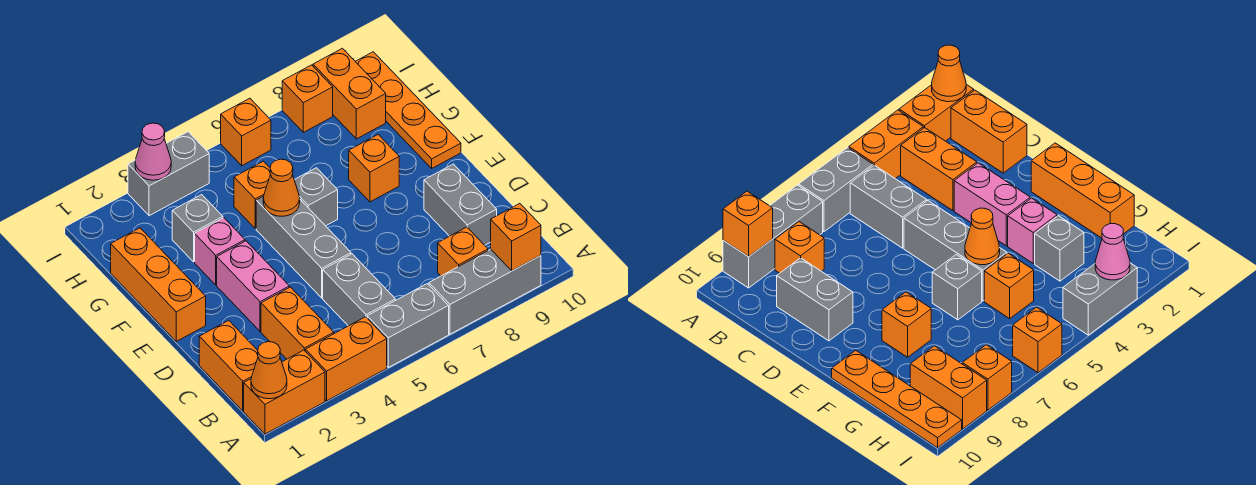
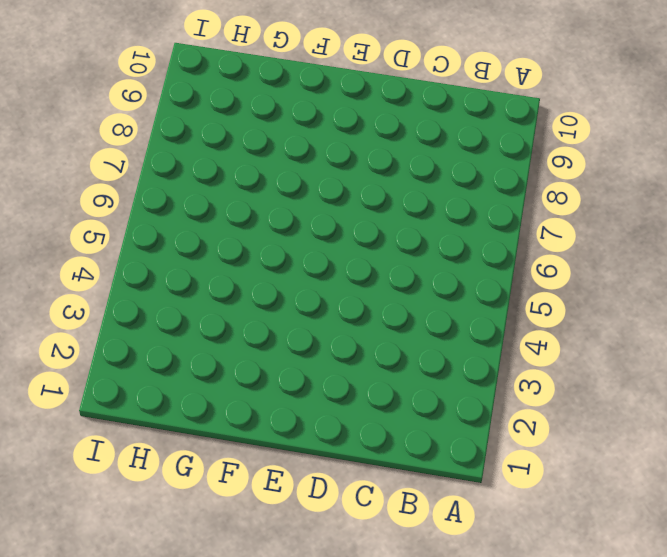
none -> orange brick A1:A2 level 1
none -> orange brick A3:A4 level 1
none -> grey brick A5:A6 level 1

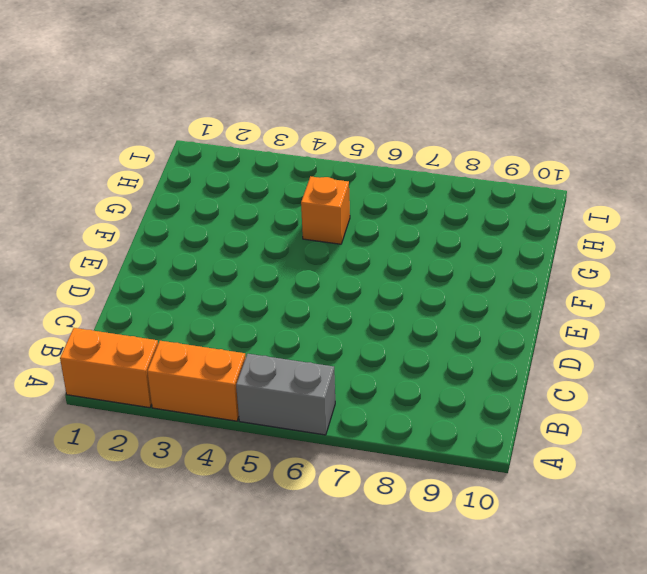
none -> grey brick A7:A9 level 1
none -> orange brick B1:C1 level 1
none -> orange brick B3:C3 level 1

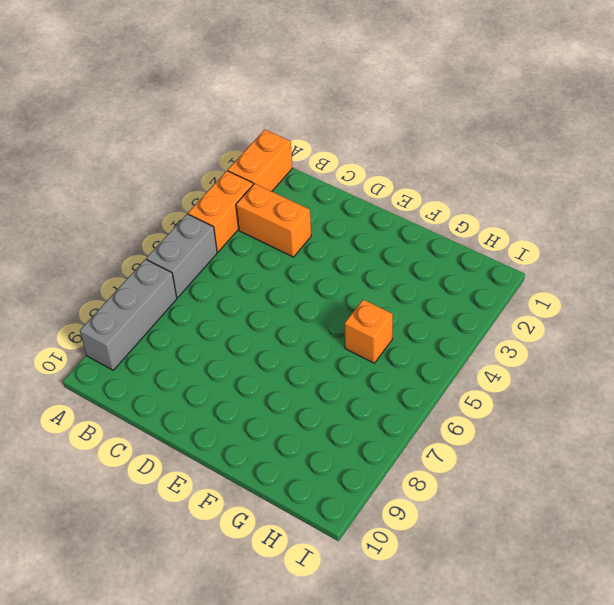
none -> orange brick B1:C1 level 1
none -> grey brick B5:C5 level 1
none -> orange brick B8 level 1

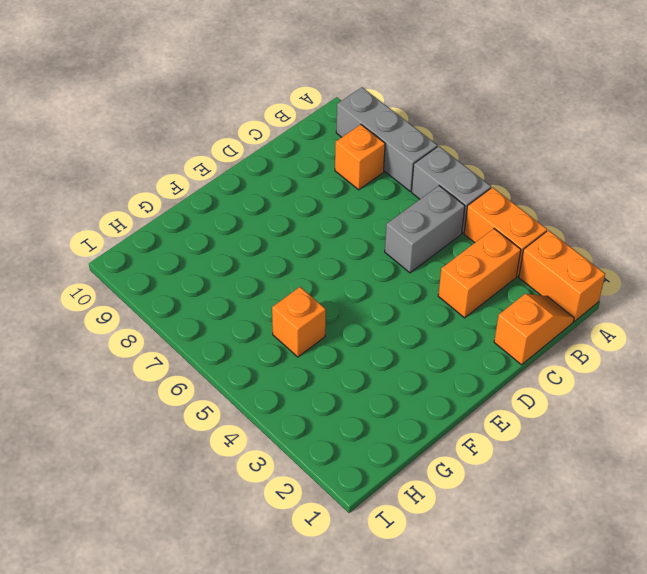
orange slope B1:C1 level 1 top C -> orange brick B1:C1 level 1
none -> grey brick C9:D9 level 1
none -> pink brick D3:E3 level 1
none -> grey brick D5:F5 level 1

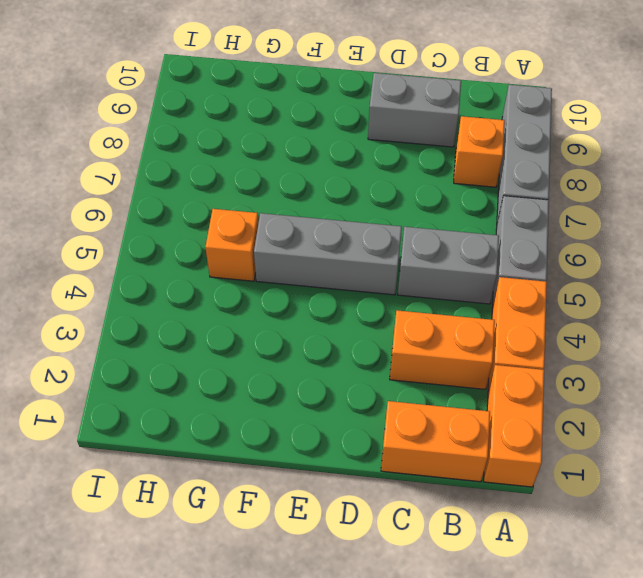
none -> pink brick D3:E3 level 1
none -> orange brick E1:G1 level 1
none -> pink brick F3 level 1

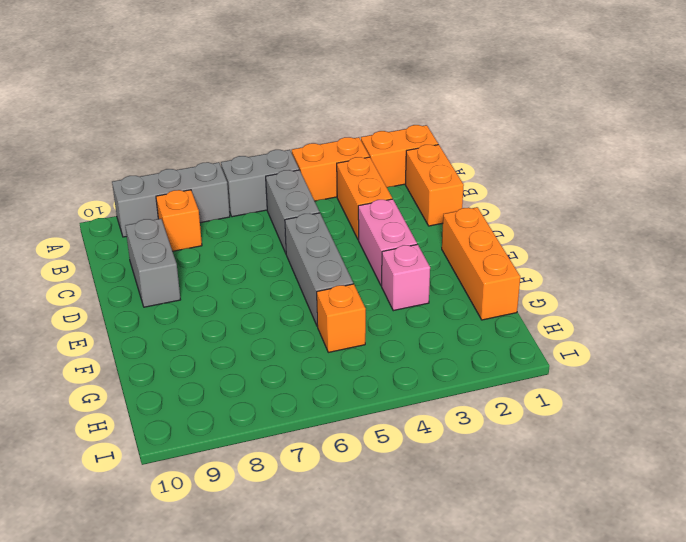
none -> grey brick F6 level 1
none -> orange brick F8 level 1
none -> orange plate F10:I10 level 1

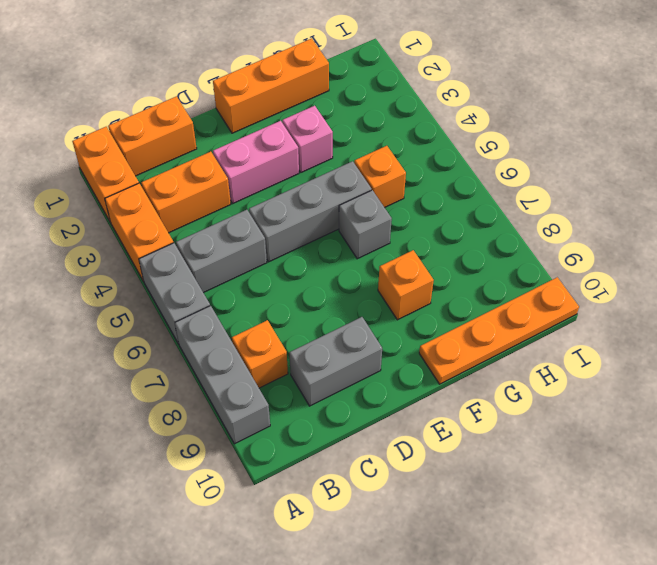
none -> grey brick G3 level 1
none -> orange brick H9:I9 level 1
none -> grey brick I3:I4 level 1

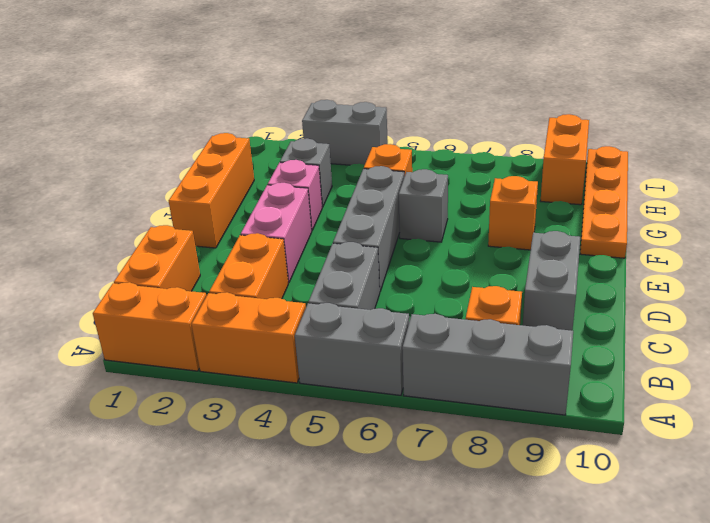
none -> orange brick I6 level 1
none -> orange brick I8 level 1
none -> orange cone A1 level 2

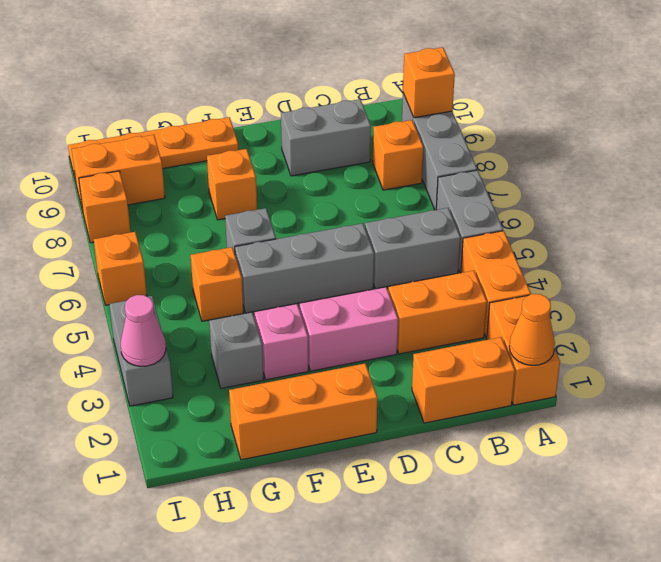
none -> orange cone F5 level 2

